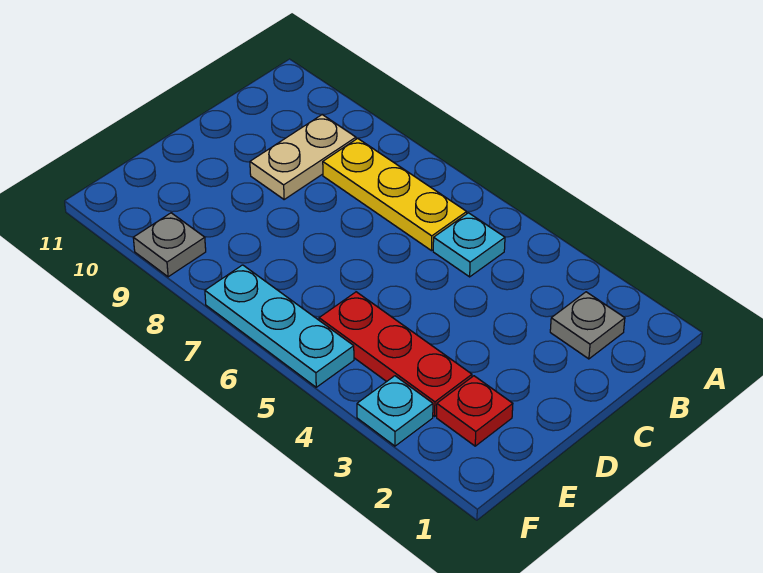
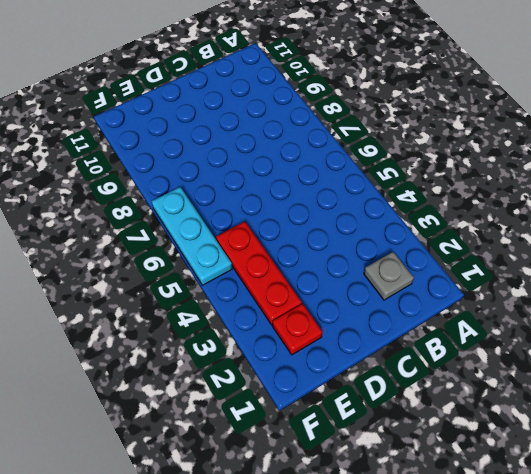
none -> cyan plate B5 level 1
none -> yellow plate B6:B8 level 1

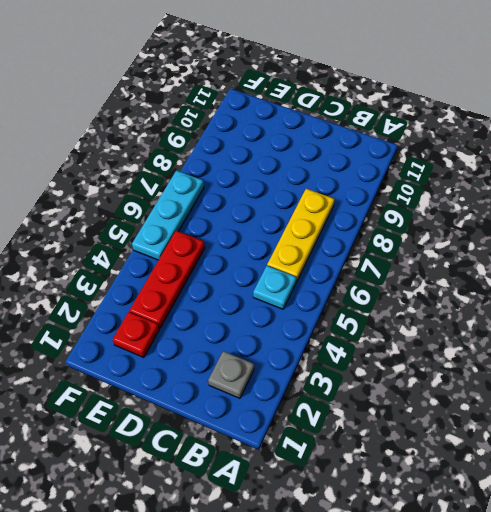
none -> tan plate B9:C9 level 1
none -> cyan plate F3 level 1

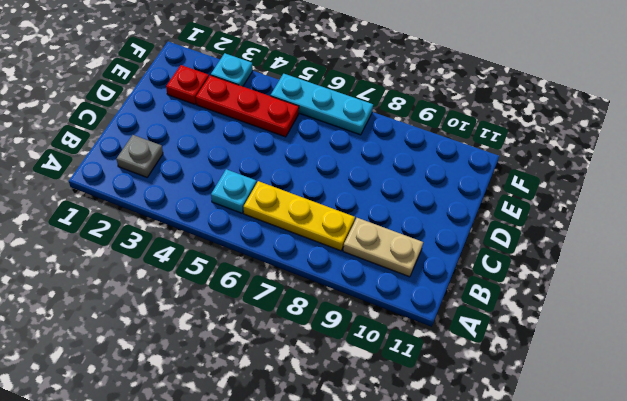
tan plate B9:B10 level 1 -> tan plate B9:C9 level 1
none -> grey plate F9 level 1

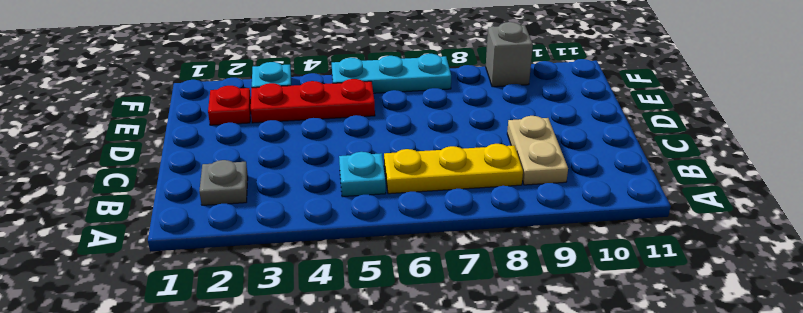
grey brick F9 level 1 -> grey plate F9 level 1

